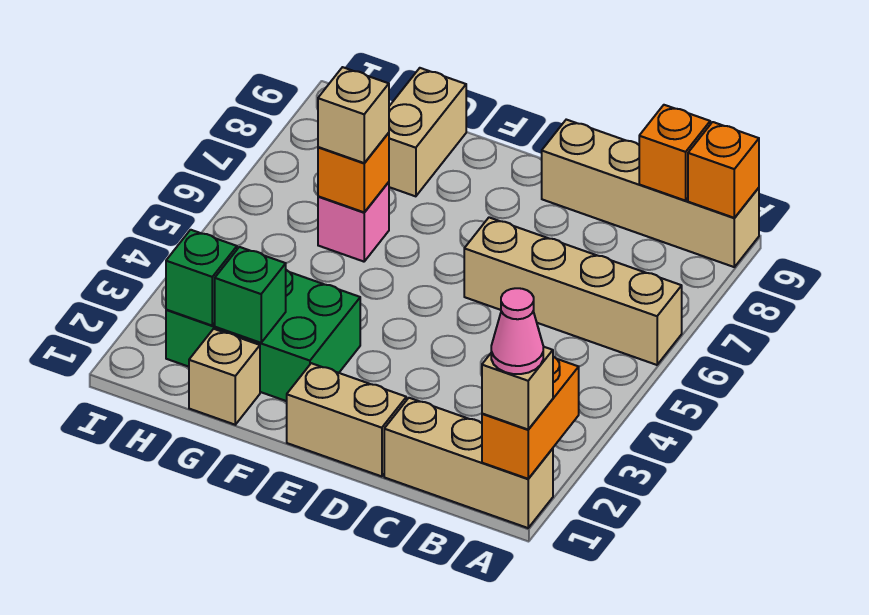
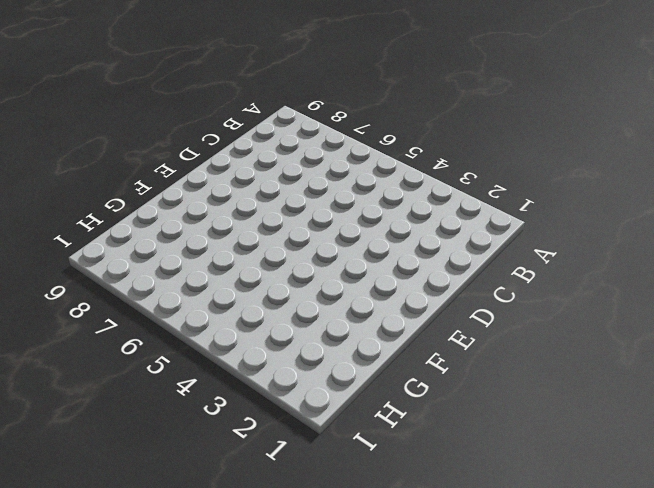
none -> tan brick A1:C1 level 1
none -> tan brick A6:D6 level 1
none -> tan brick A9:D9 level 1

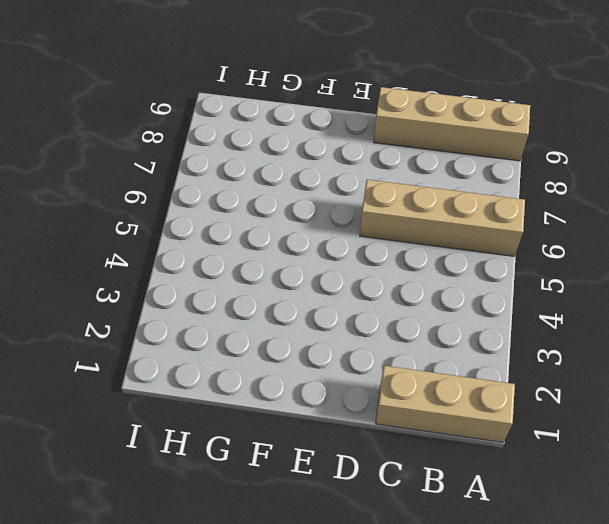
none -> tan brick D1:E1 level 1
none -> green brick F2:H3 level 1
none -> tan brick G1 level 1

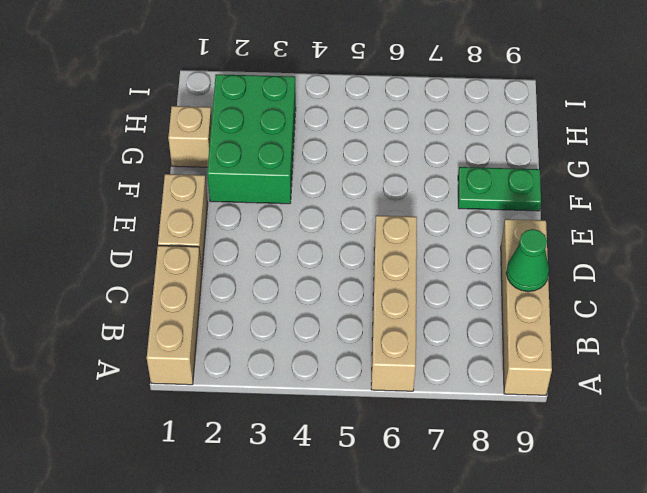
green cone C9 level 2 -> none
green plate F8:F9 level 1 -> none
none -> pink brick G6 level 1
none -> tan brick G8:G9 level 1
none -> orange brick A1:A2 level 2

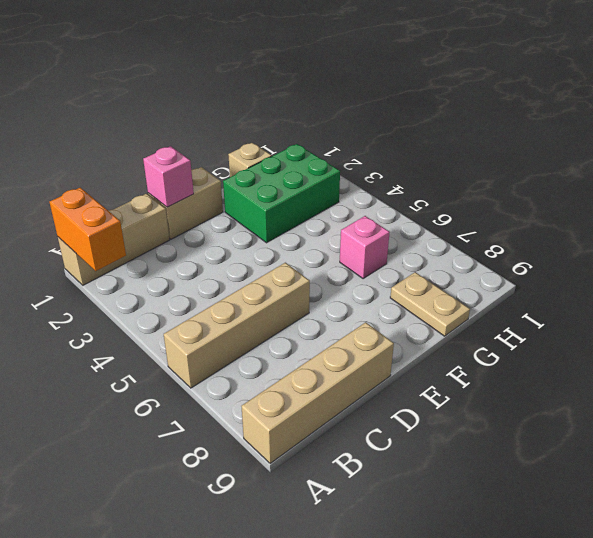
pink brick D1 level 2 -> none
tan plate G8:G9 level 1 -> tan brick G8:G9 level 1
none -> orange brick A9 level 2
none -> orange brick B9 level 2
none -> green brick G2 level 2

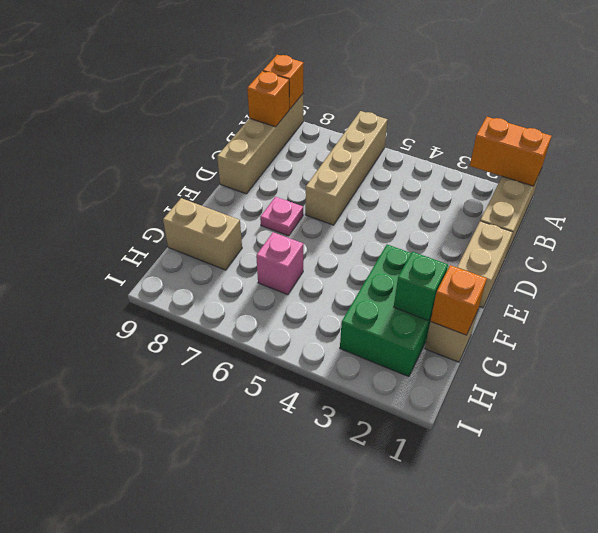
pink plate E7 level 1 -> none
orange brick G1 level 2 -> orange brick G6 level 2
none -> green brick H2 level 2
none -> tan brick A1 level 3
none -> tan brick G6 level 3

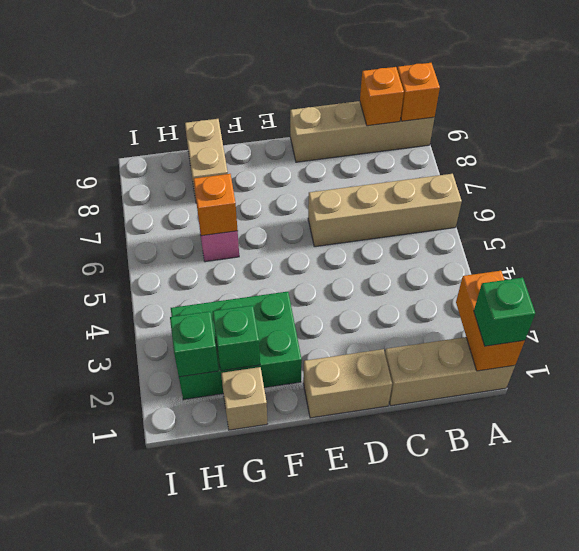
green brick A1 level 3 -> tan brick A1 level 3
none -> tan brick G6 level 3
none -> pink cone A1 level 4

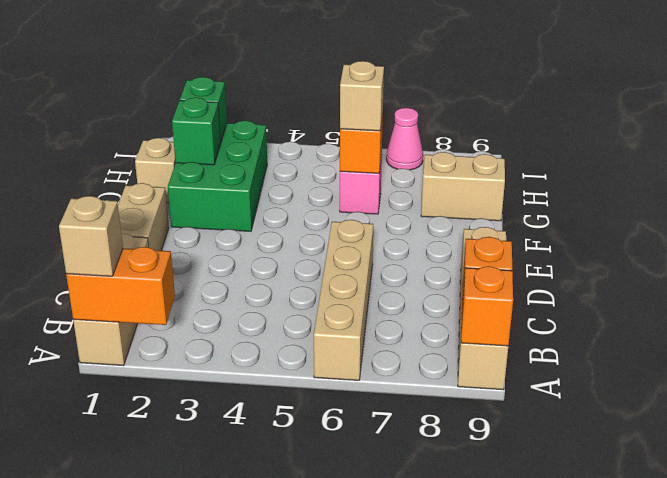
pink cone I7 level 1 -> pink cone A1 level 4

